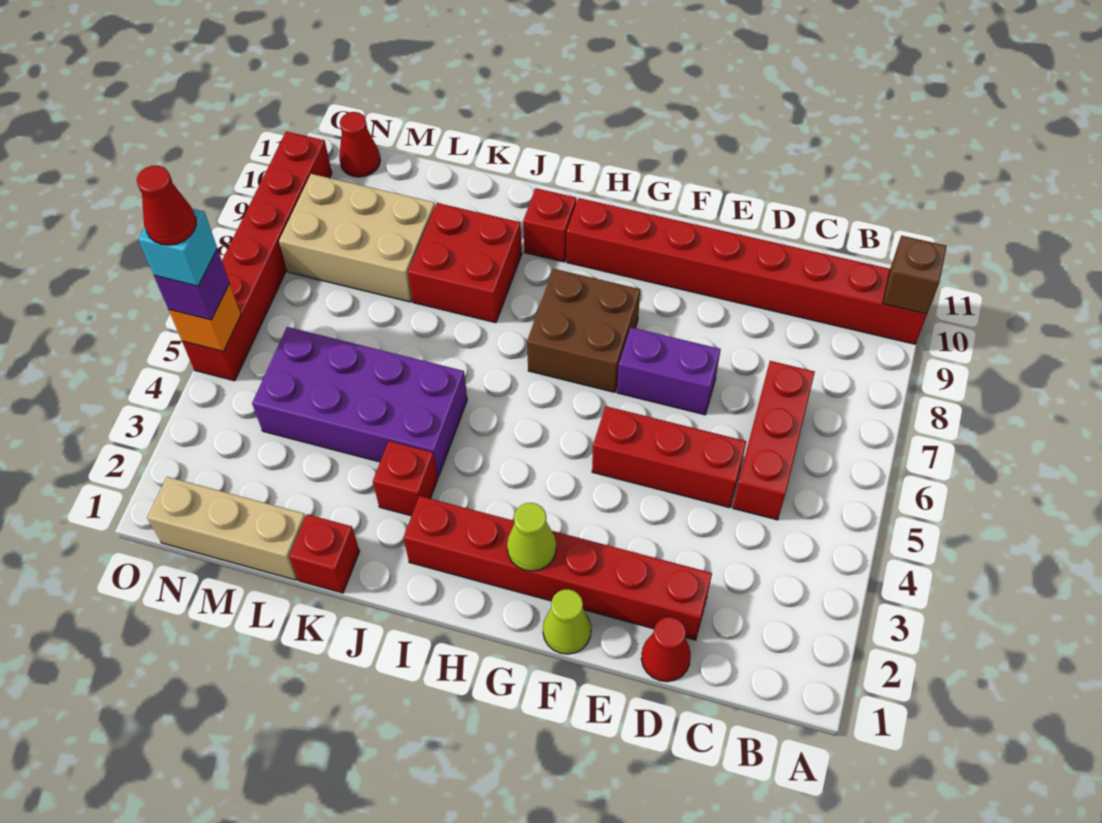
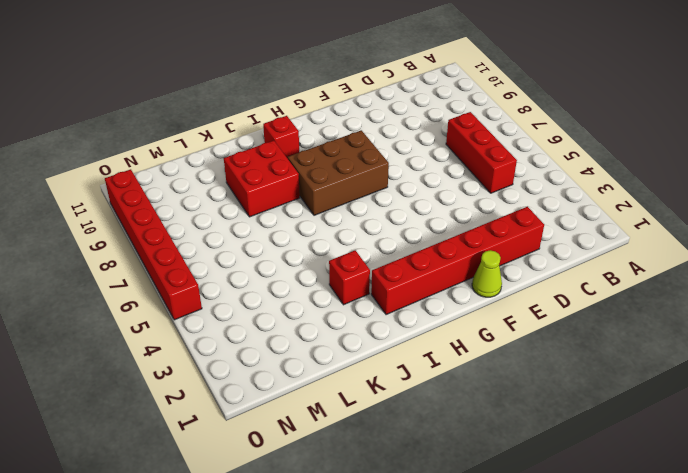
brown brick G7:I8 level 1 -> brown brick G7:H8 level 1
none -> red brick A10:H10 level 1
none -> red cone D1 level 1
none -> red brick D5:F5 level 1

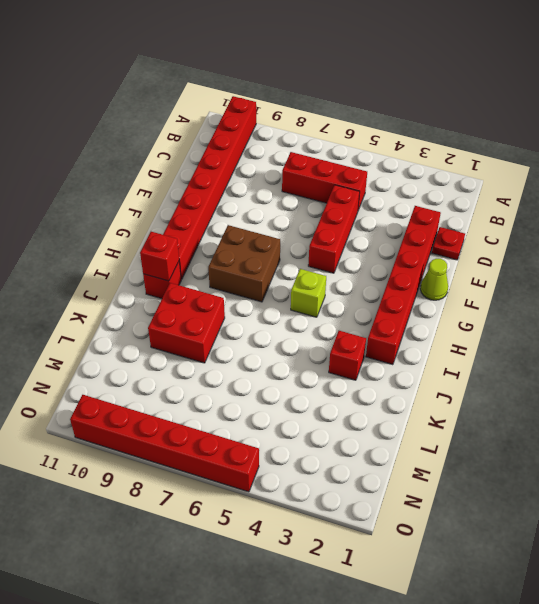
red plate D1 level 1 -> red cone D1 level 1
lime brick H5 level 1 -> none
red brick I10 level 2 -> red brick K1 level 1
none -> purple brick E7:F7 level 1
none -> purple brick J4:M5 level 1
none -> tan brick L1:N1 level 1

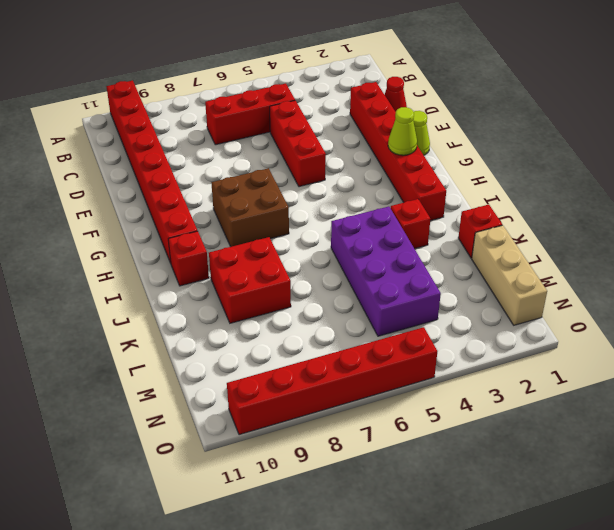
none -> purple brick E7:F7 level 1
none -> tan brick L8:N9 level 1
none -> red cone N11 level 1

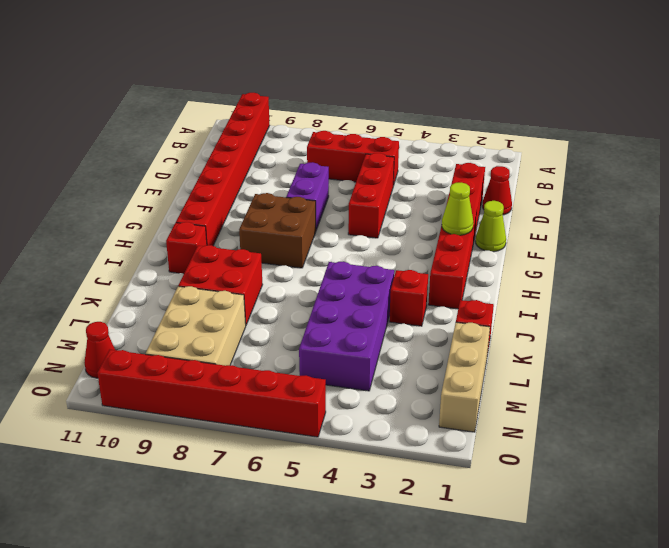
none -> brown brick A10 level 2
none -> orange brick O5 level 2
none -> purple brick O5 level 3

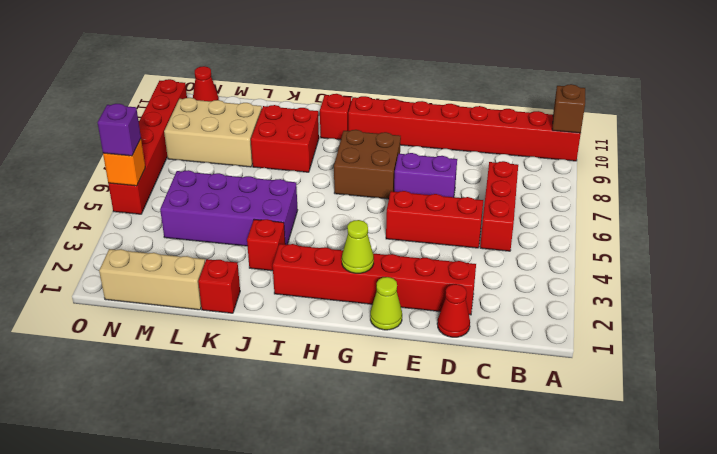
none -> cyan brick O5 level 4
none -> red cone O5 level 5

